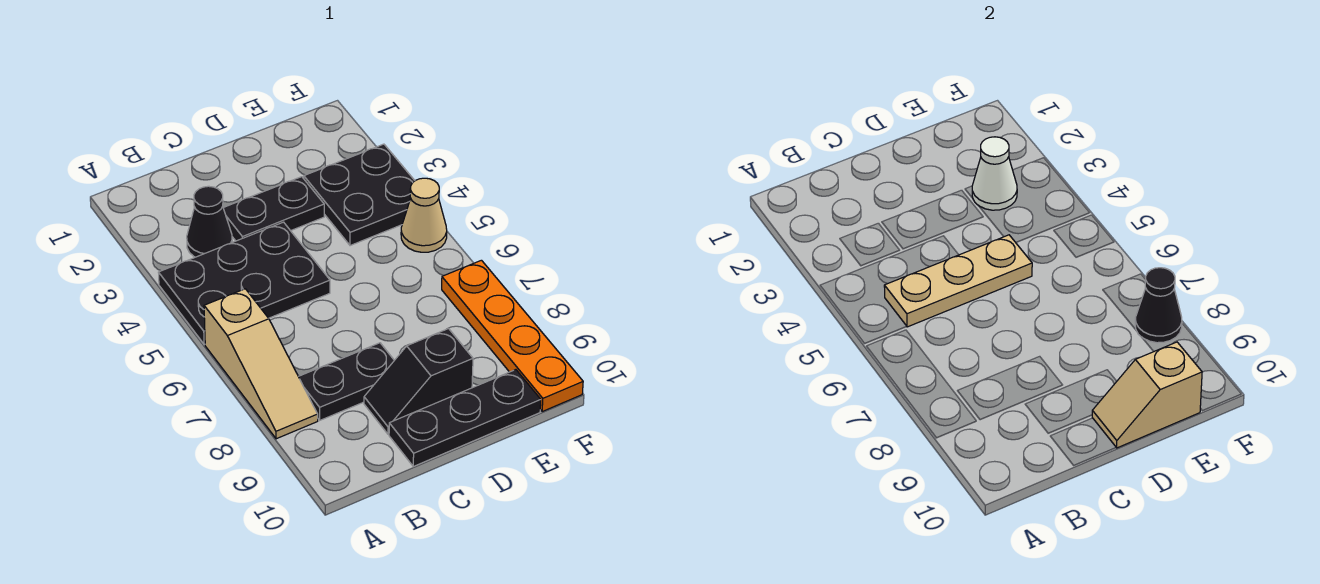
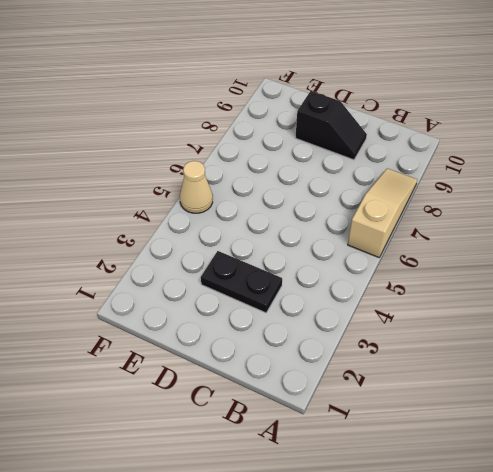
none -> black plate A4:C5 level 1
none -> black cone B3 level 1
none -> black plate B8:C8 level 1

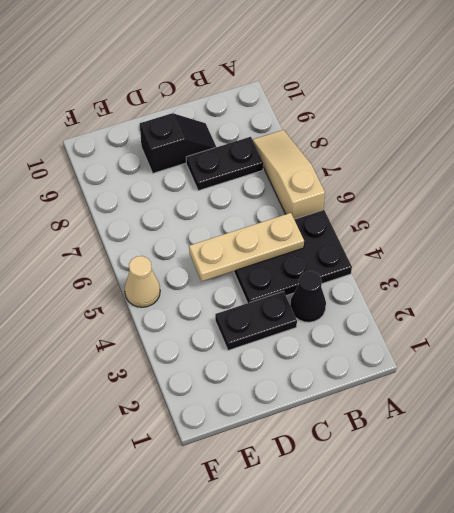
none -> black plate C10:E10 level 1
none -> black plate E3:F4 level 1
none -> orange plate F7:F10 level 1

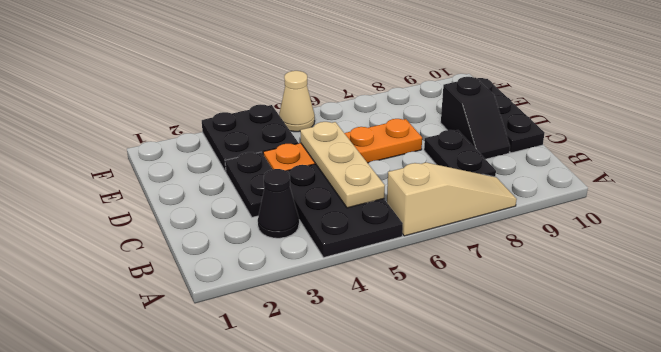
orange plate D4:D7 level 1 -> orange plate F7:F10 level 1
none -> tan slope D10:E10 level 2 top E
none -> white cone E3 level 2
none -> black cone F8 level 2

